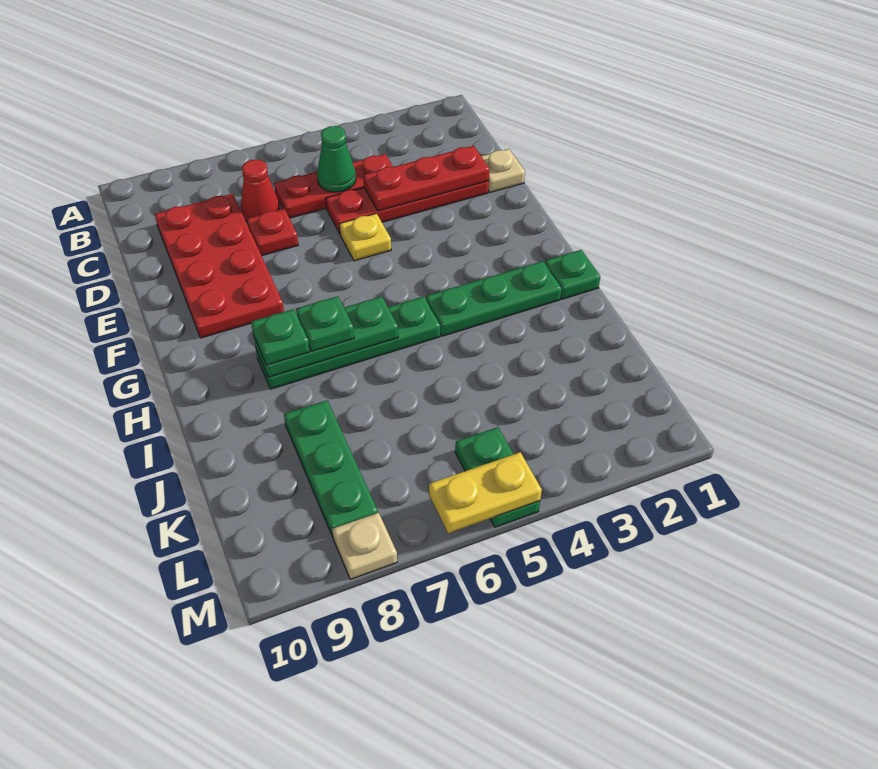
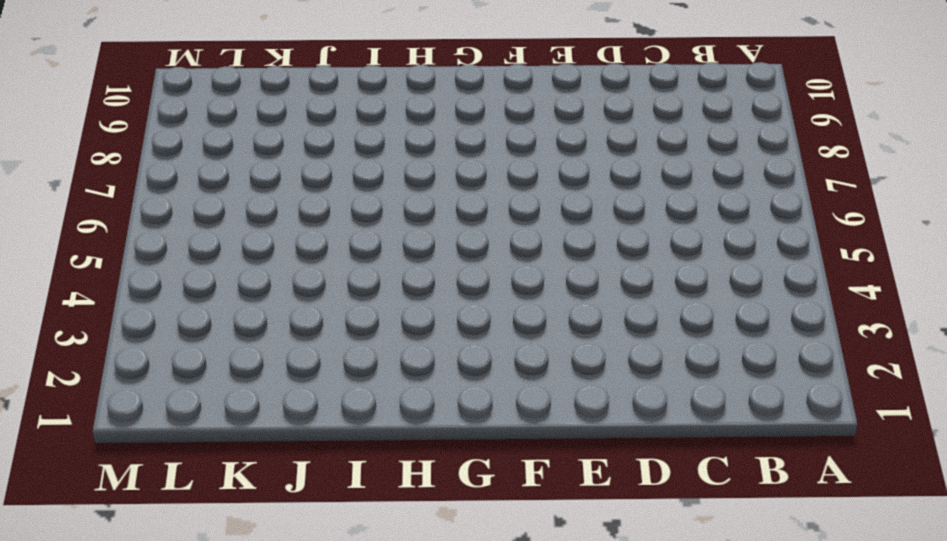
none -> red plate C4:C6 level 1
none -> red cone C7 level 1
none -> red plate C8:F9 level 1

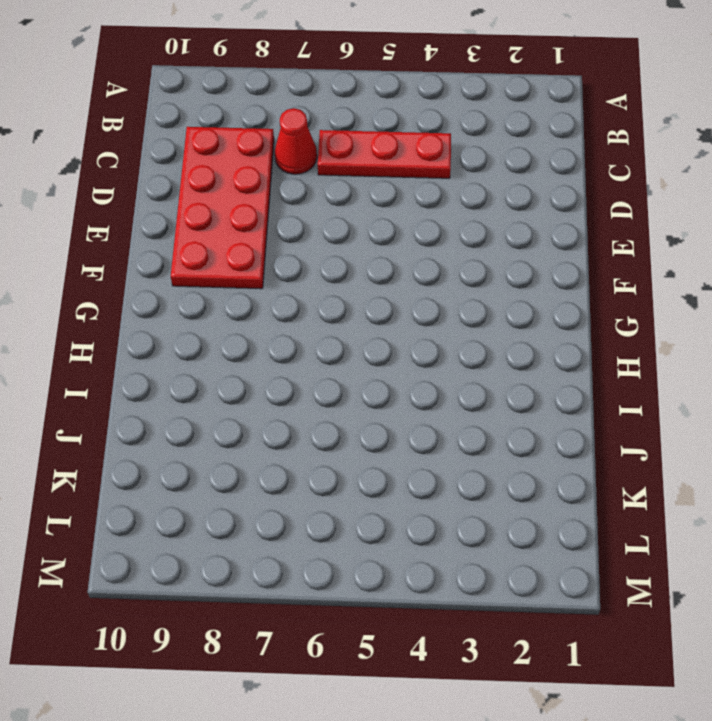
none -> tan plate D1 level 1
none -> red plate D2:D5 level 1
none -> red plate D7 level 1

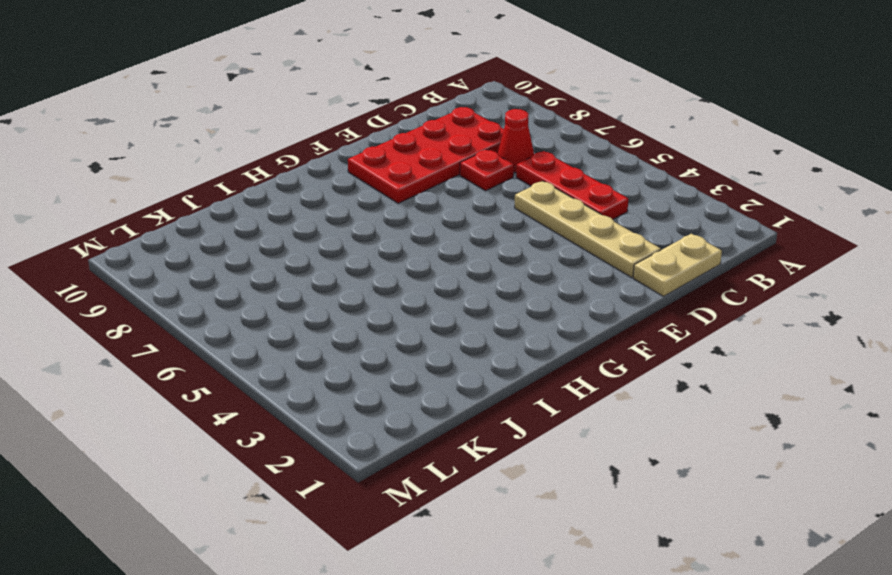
tan plate C1:D1 level 1 -> tan plate D1 level 1
tan plate D2:D5 level 1 -> red plate D2:D5 level 1
none -> yellow plate E5 level 1
none -> green plate H1 level 1
none -> green plate H2:H4 level 1

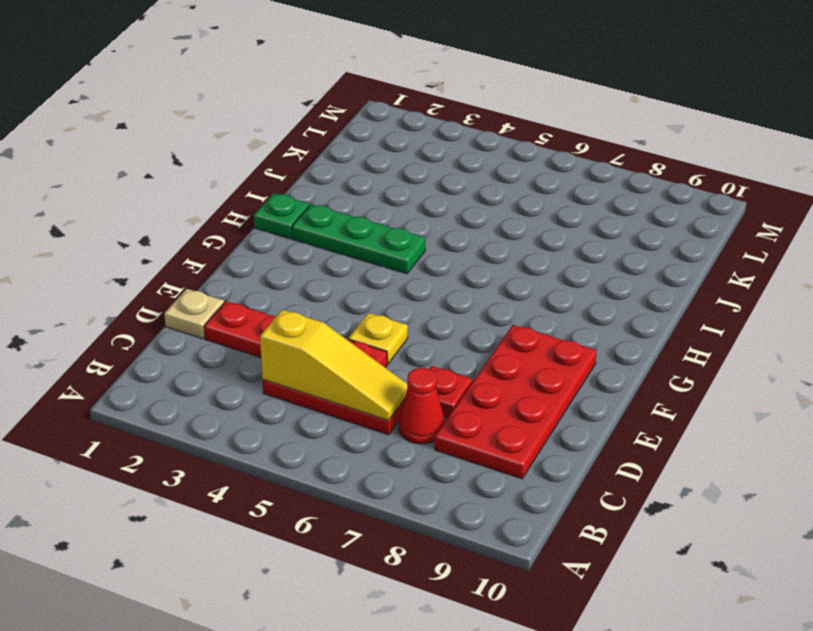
yellow slope C4:C6 level 2 top 4 -> green cone C5 level 2
none -> green plate H5:H8 level 1
none -> green plate J8:L8 level 1
none -> green plate L5:M5 level 1

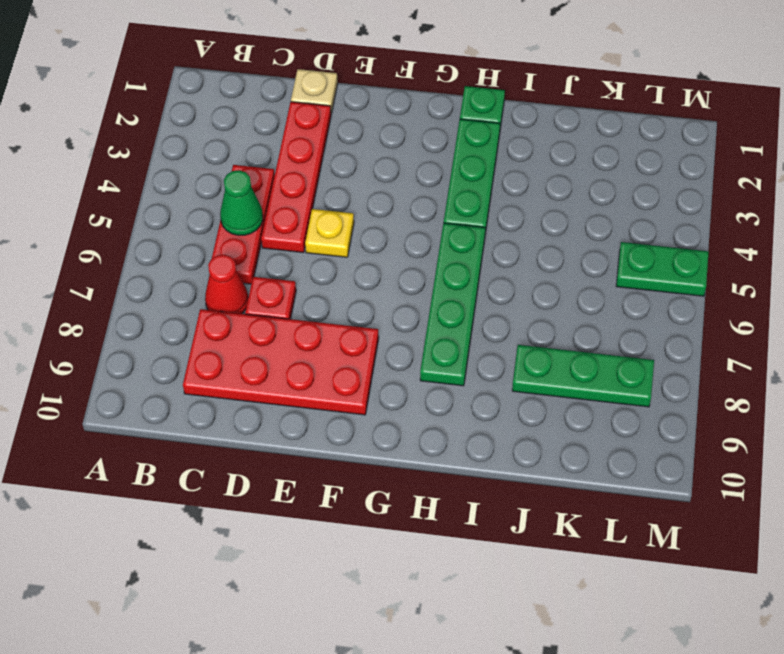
none -> tan plate M8 level 1
none -> red plate D2:D4 level 2
none -> green plate H6:H8 level 2

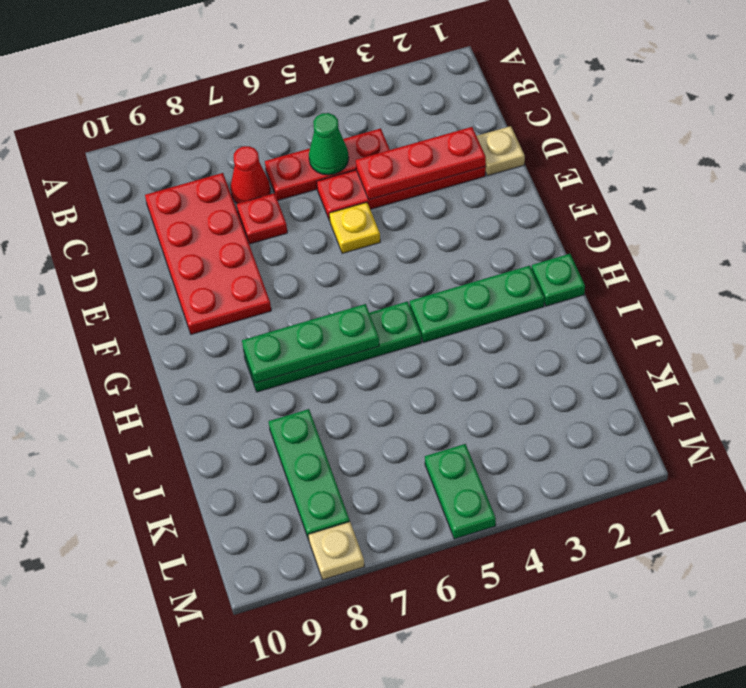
none -> yellow plate M5:M6 level 2
none -> green plate H7 level 3
none -> green plate H8 level 3

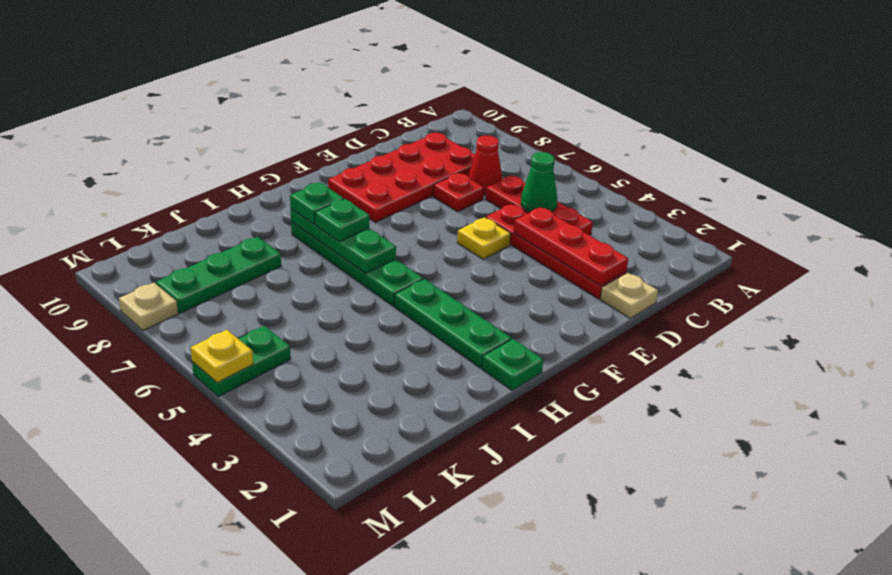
yellow plate M5 level 2 -> yellow plate M5:M6 level 2

